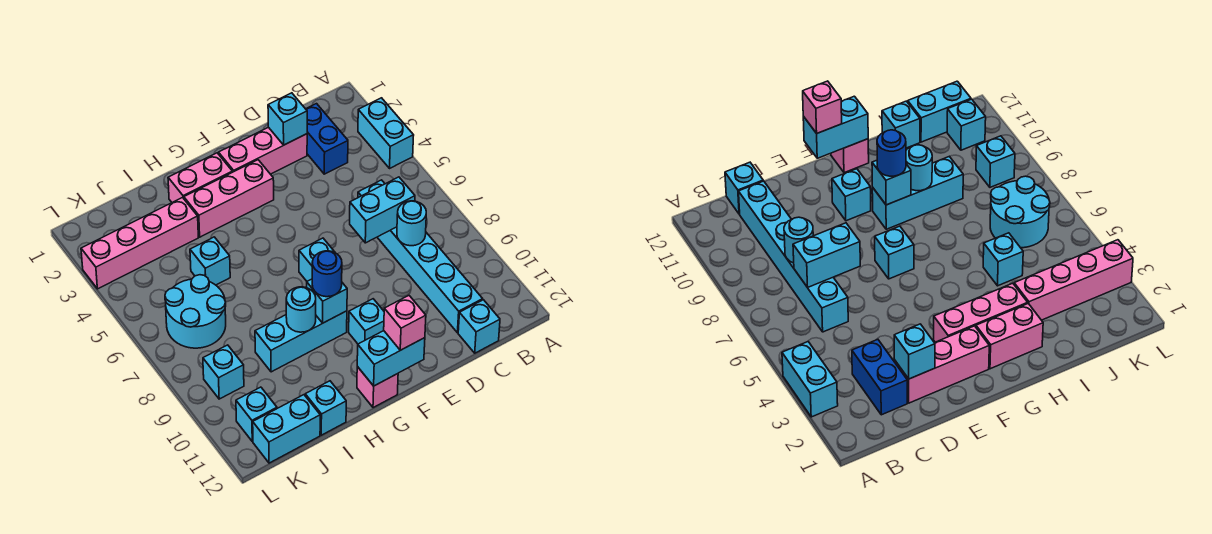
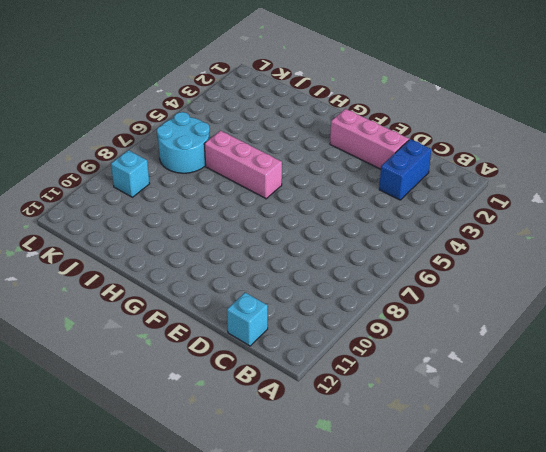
pink brick G6:I6 level 1 -> pink brick F3:H3 level 1
none -> cyan brick A3:A4 level 1
none -> cyan brick C6:C11 level 1
none -> cyan brick F7 level 1

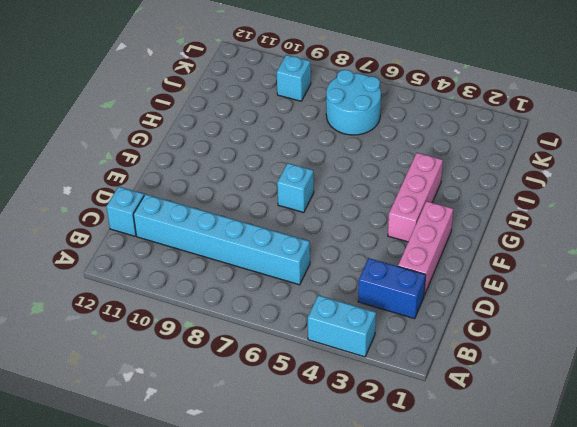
none -> cyan brick F10 level 1
none -> pink brick G2:H2 level 1
none -> cyan brick G9:I9 level 1

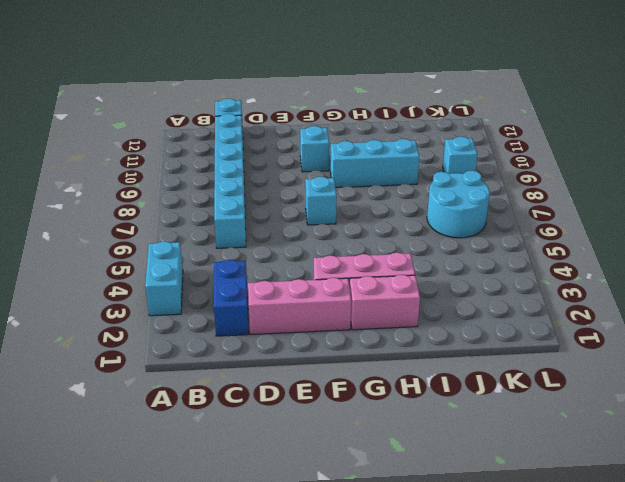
none -> pink brick G12 level 1
none -> pink brick I3:L3 level 1
none -> cyan brick I5 level 1

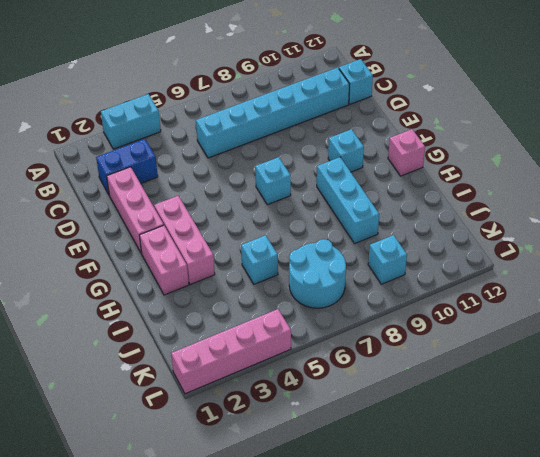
pink brick L1:L4 level 1 -> pink brick I3:L3 level 1
none -> cyan brick I12 level 1
none -> cyan brick J12:K12 level 1
none -> cyan brick K11 level 1

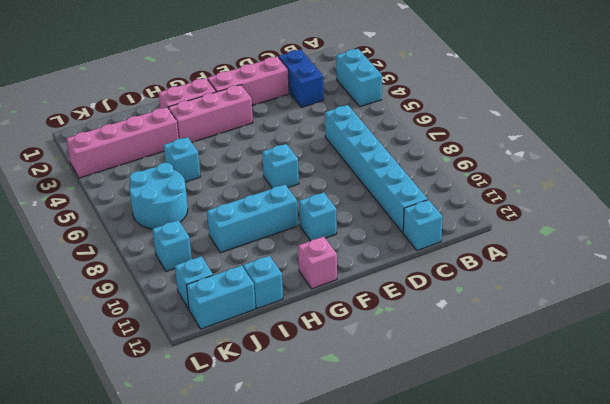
none -> cyan brick C7:D7 level 2
none -> cyan round brick C8 level 2
none -> cyan brick D2 level 2

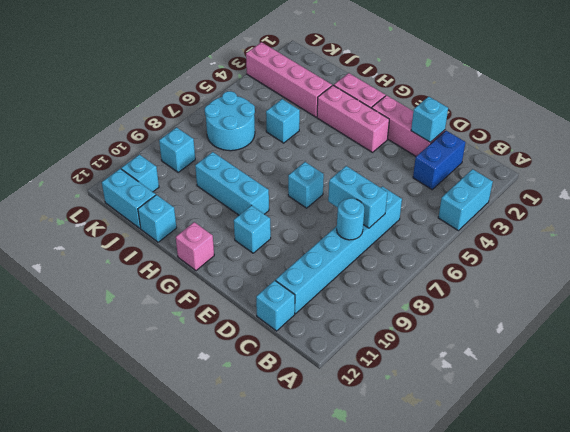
none -> cyan brick F12:G12 level 2
none -> cyan brick G9 level 2
none -> cyan round brick H9 level 2

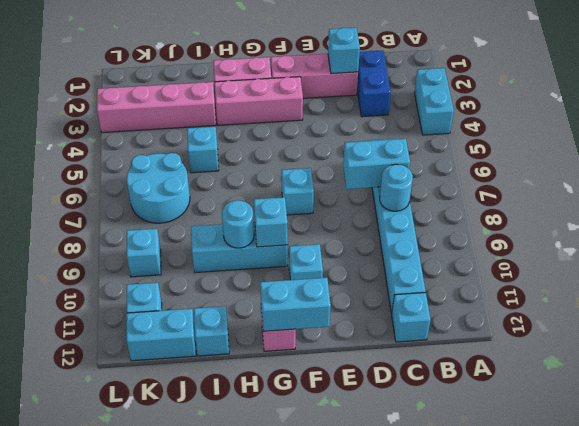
none -> pink brick F12 level 3
none -> blue round brick G9 level 3

